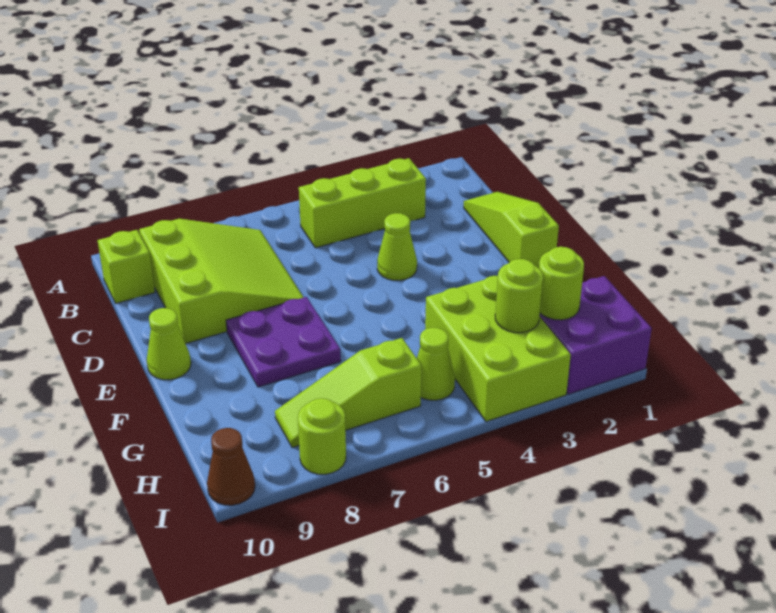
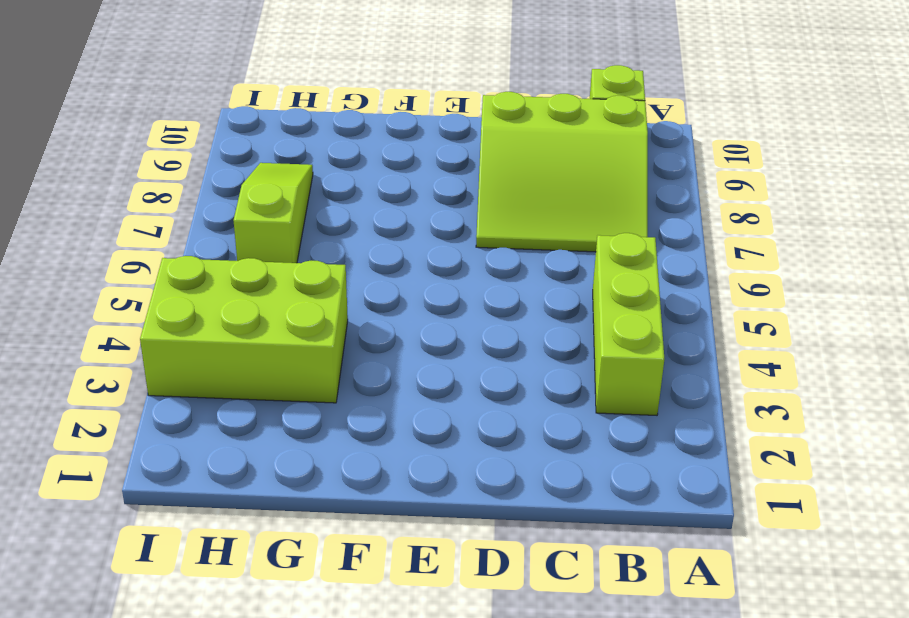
none -> lime slope C1:E1 level 1 top E
none -> lime cone D4 level 1
none -> purple plate E7:F8 level 1

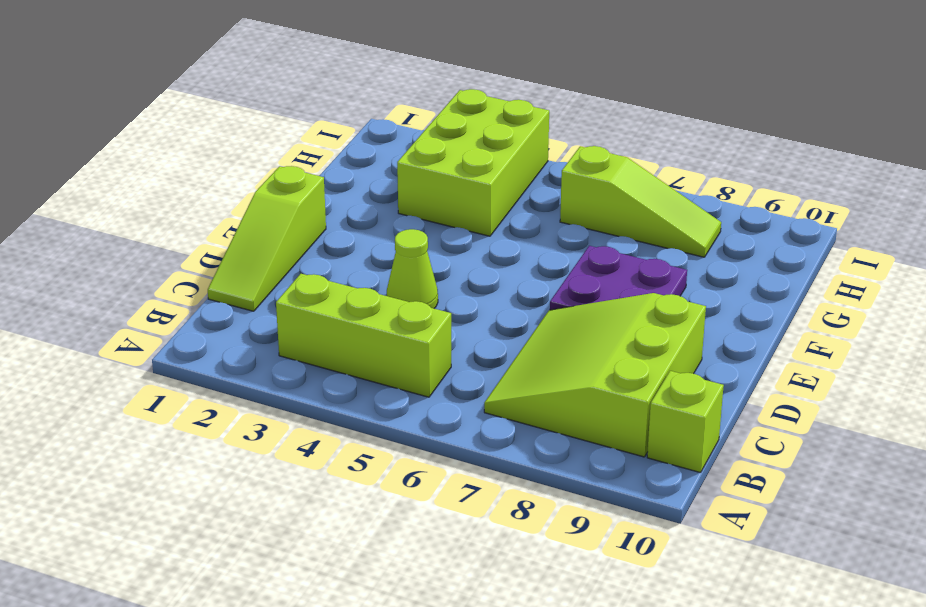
none -> lime cone E10 level 1
none -> purple brick H1:I2 level 1
none -> lime cone H5 level 1

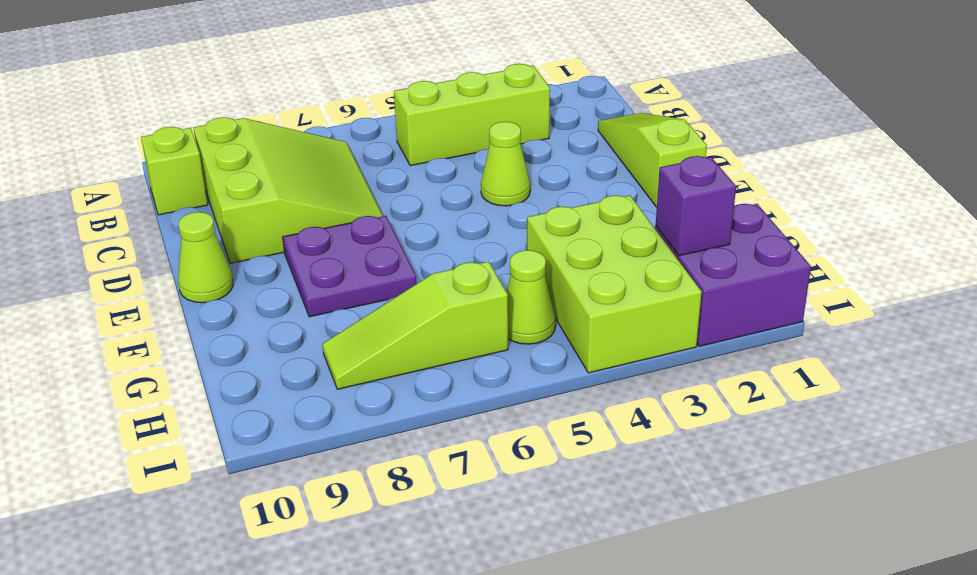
purple brick H2 level 2 -> lime round brick H2 level 2
none -> lime round brick I8 level 1
none -> brown cone I10 level 1
none -> lime round brick H3 level 2

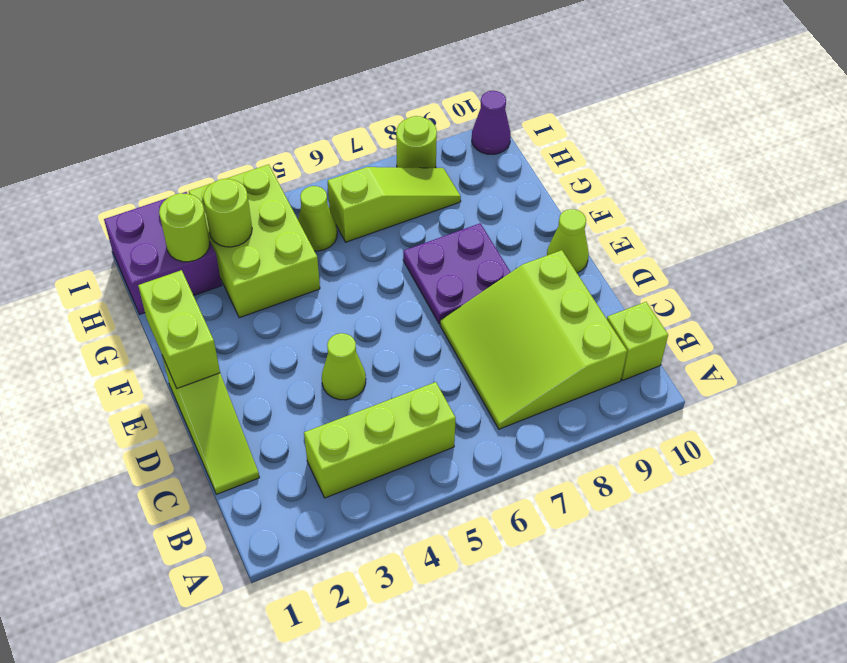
lime brick E1:F1 level 2 -> none
purple cone I10 level 1 -> brown cone I10 level 1

